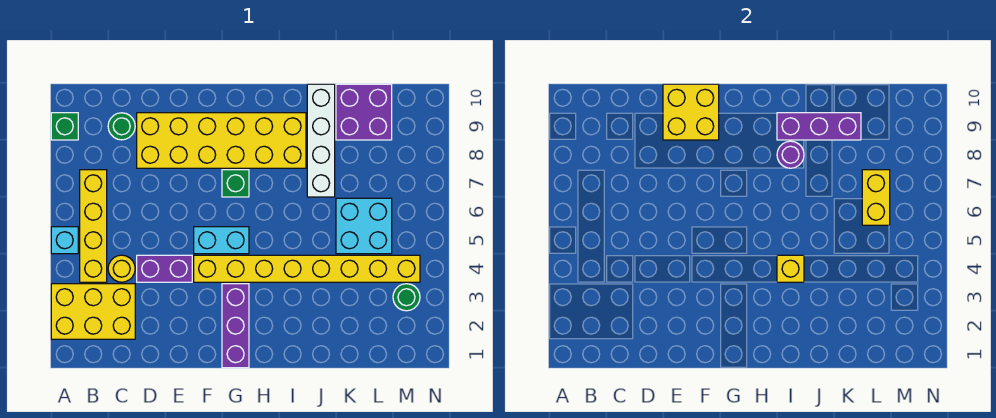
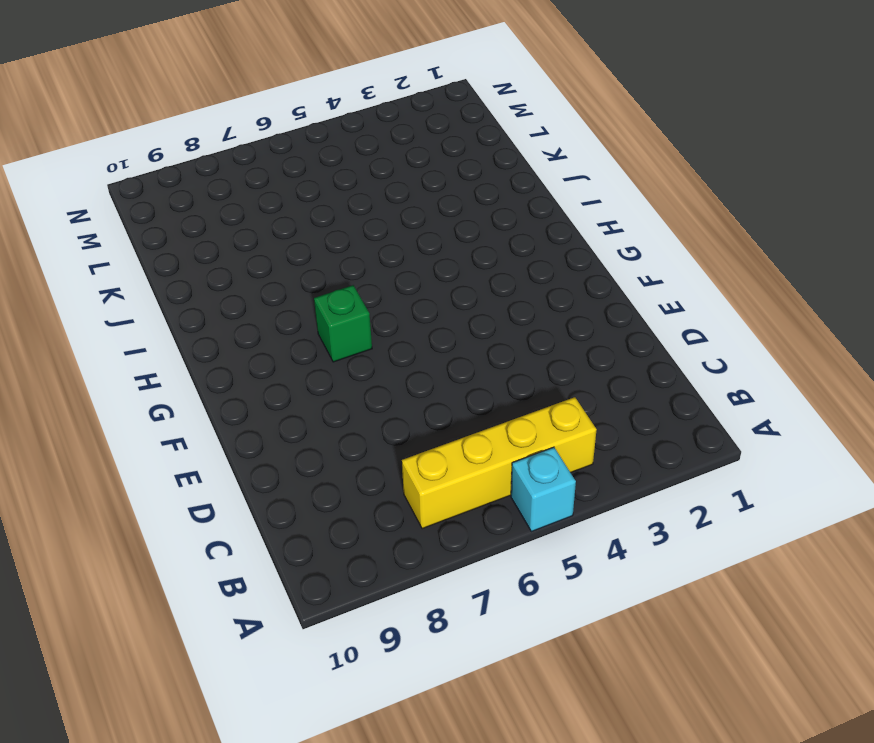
none -> yellow brick A2:C3 level 1
none -> green brick A9 level 1
none -> yellow round brick C4 level 1

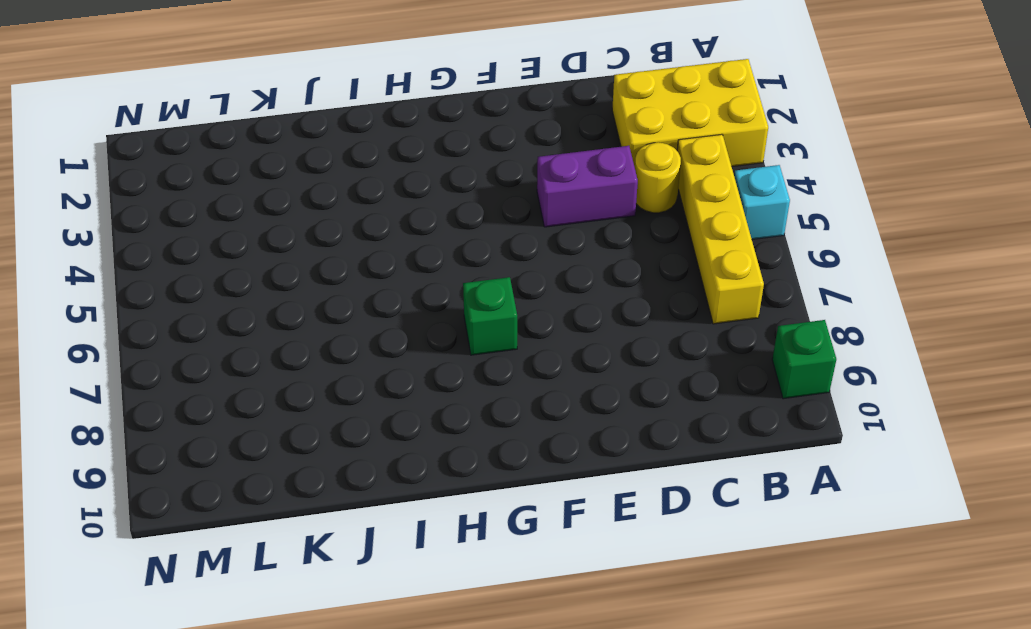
none -> green round brick C9 level 1
none -> yellow brick D8:I9 level 1
none -> yellow brick F4:M4 level 1

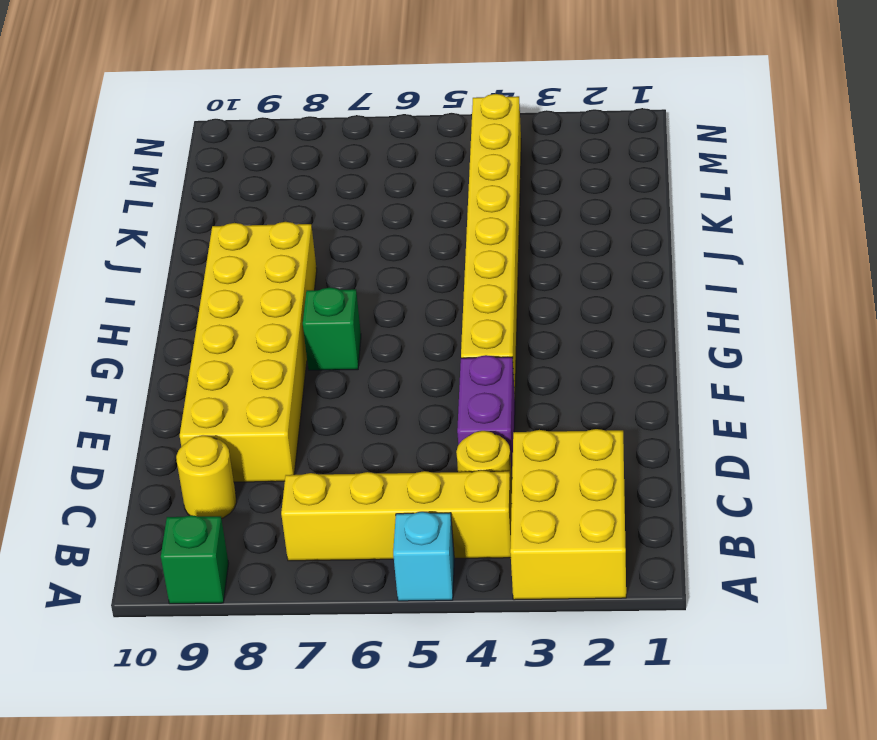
yellow round brick C9 level 1 -> green round brick C9 level 1
none -> cyan brick F5:G5 level 1
none -> purple brick G1:G3 level 1
none -> white brick J7:J10 level 1

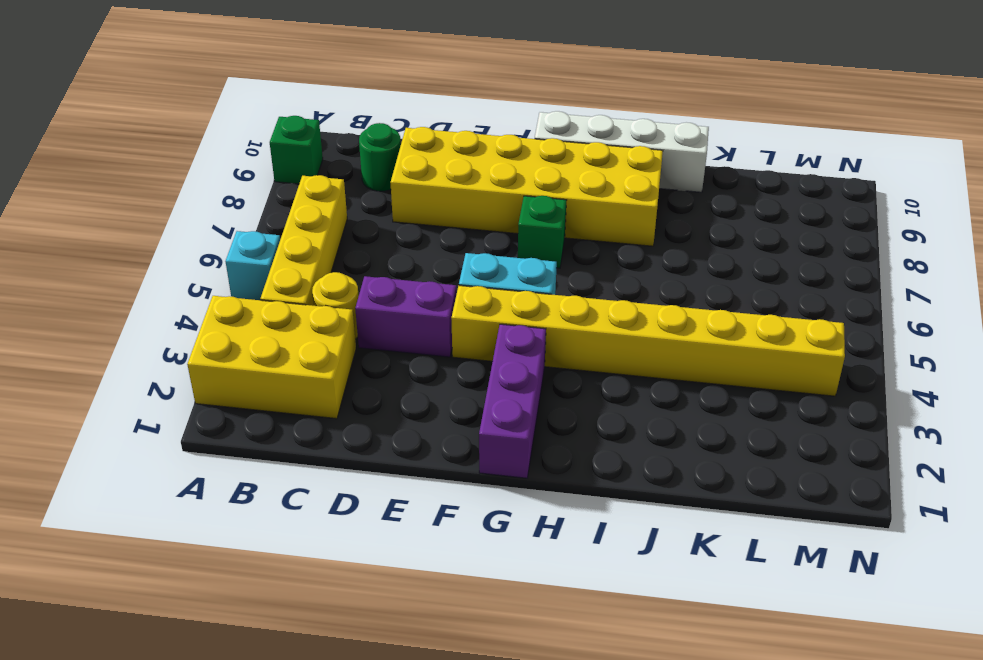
white brick G10:J10 level 1 -> white brick J7:J10 level 1
none -> cyan brick K5:L6 level 1
none -> purple brick K9:L10 level 1
none -> green round brick M3 level 1

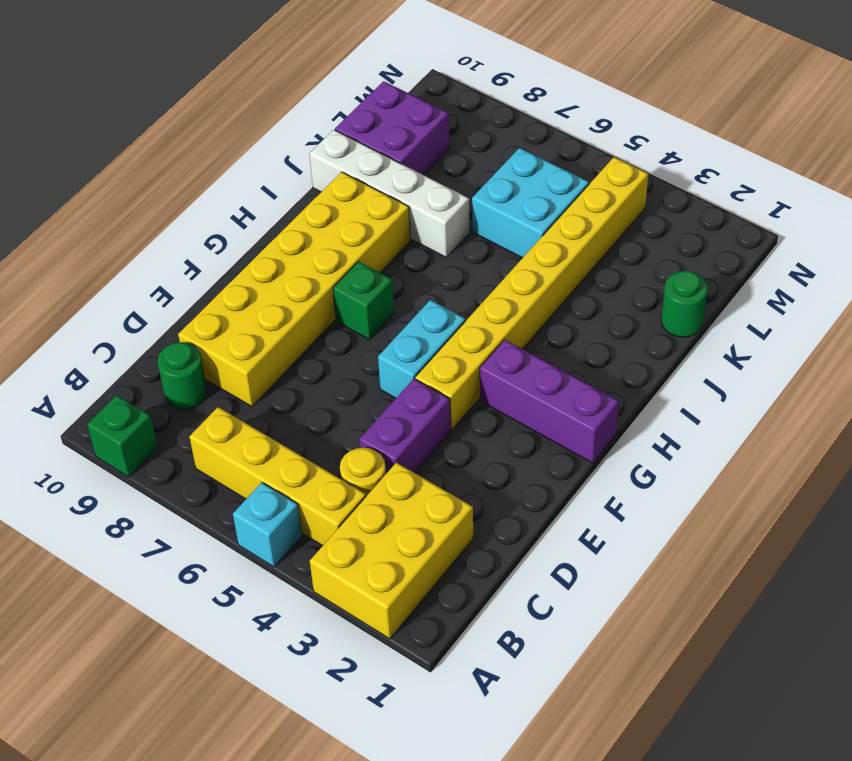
green round brick K1 level 1 -> green round brick M3 level 1
none -> yellow brick E9:F10 level 2
none -> yellow brick I4 level 2
none -> purple round brick I8 level 2

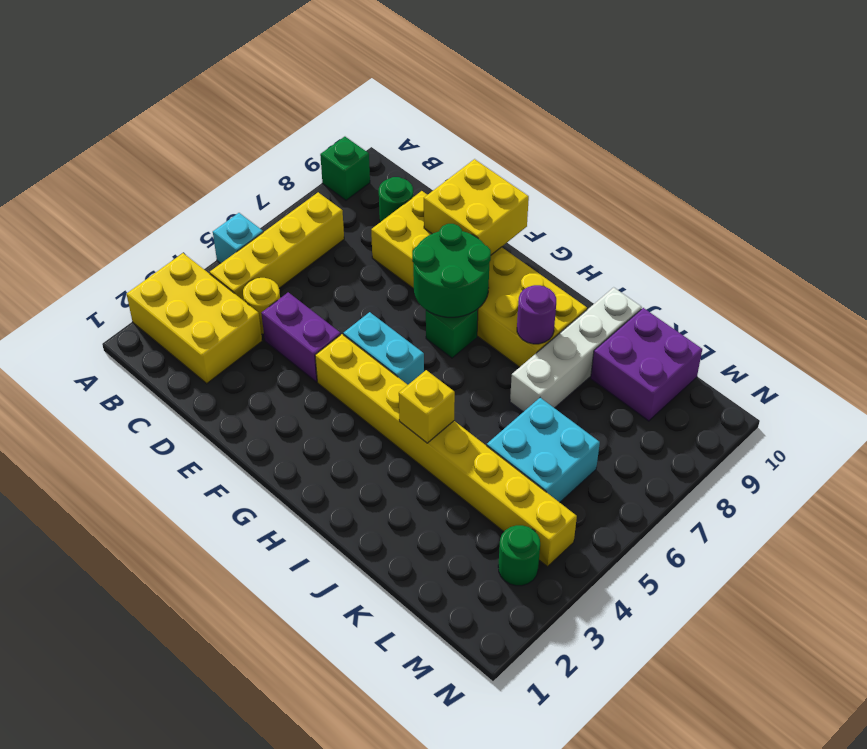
green round brick F7:G8 level 2 -> none
none -> purple brick G1:G3 level 1
none -> purple brick I9:K9 level 2
none -> yellow brick L6:L7 level 2

